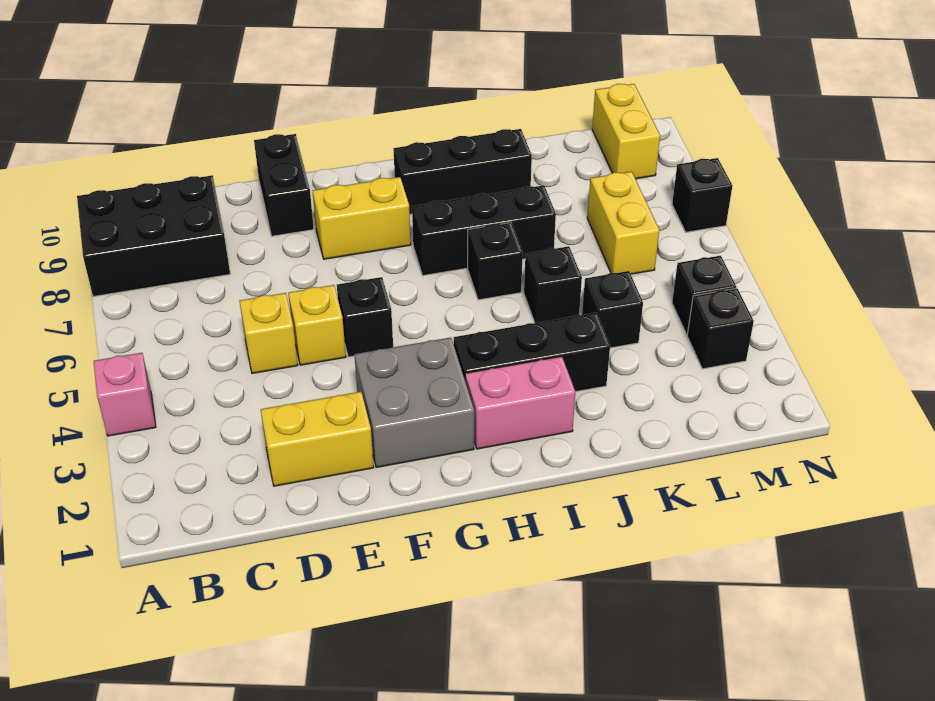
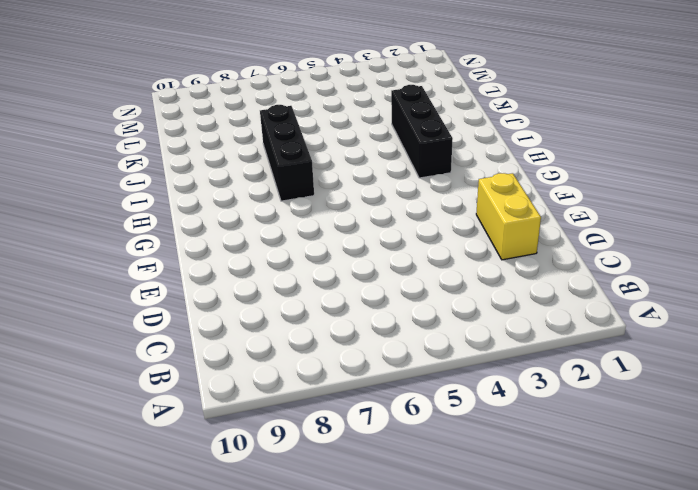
none -> pink brick A4 level 1
none -> black brick A8:C9 level 1
none -> yellow brick D5 level 1

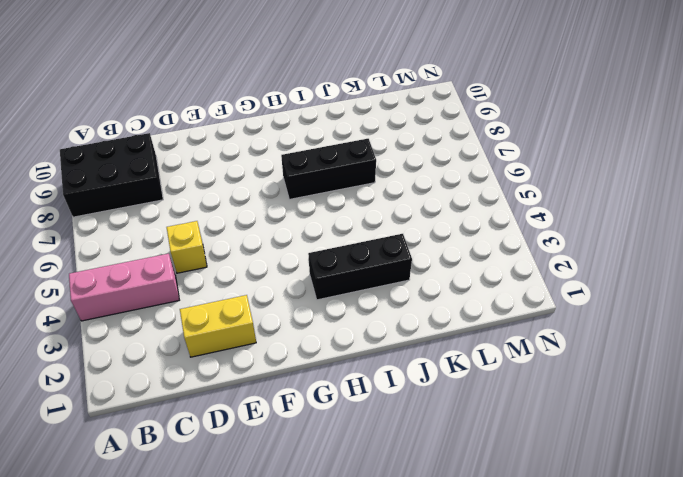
pink brick A4:C4 level 1 -> pink brick A4 level 1
none -> yellow brick E5 level 1
none -> black brick E9:E10 level 1
none -> grey brick F2:G3 level 1

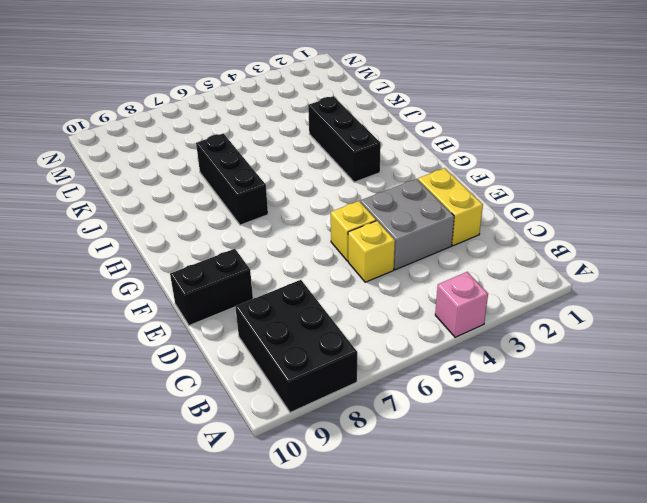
grey brick D3:E4 level 1 -> grey brick F2:G3 level 1
none -> black brick F5 level 1
none -> yellow brick F8:G8 level 1
none -> pink brick H2:I2 level 1

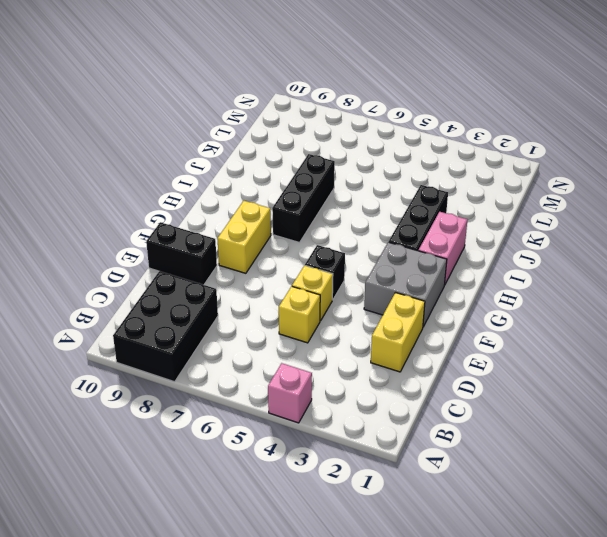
none -> black brick H9:J9 level 1
none -> black brick I6 level 1
none -> black brick J5 level 1

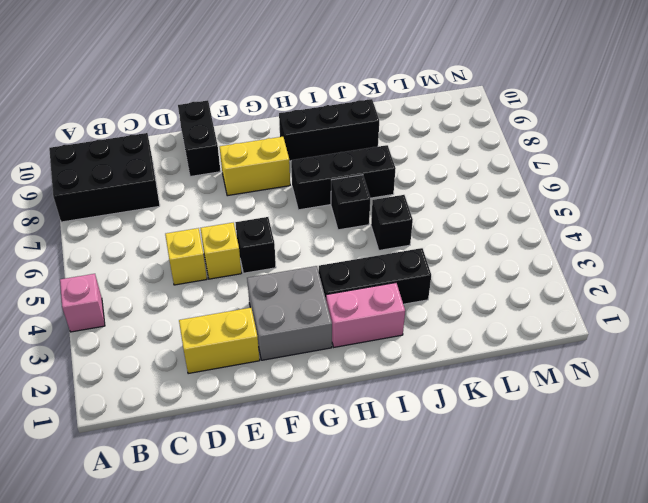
none -> black brick K4 level 1
none -> yellow brick L6:L7 level 1
none -> black brick M3 level 1

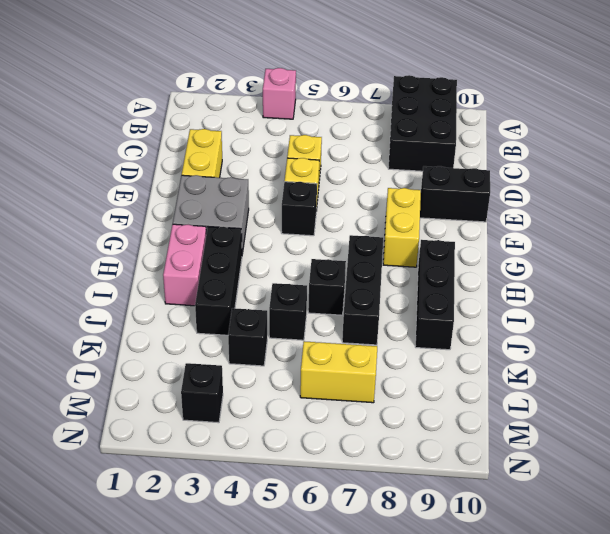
none -> black brick M4 level 1
none -> yellow brick M9:M10 level 1
none -> black brick N7 level 1

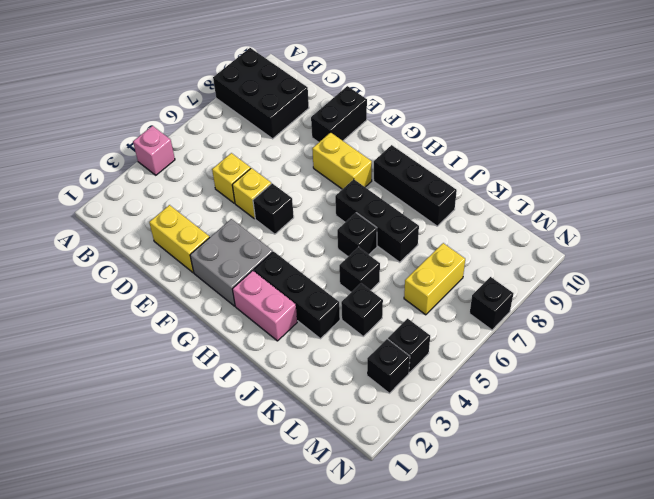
none -> yellow brick M9:M10 level 1

